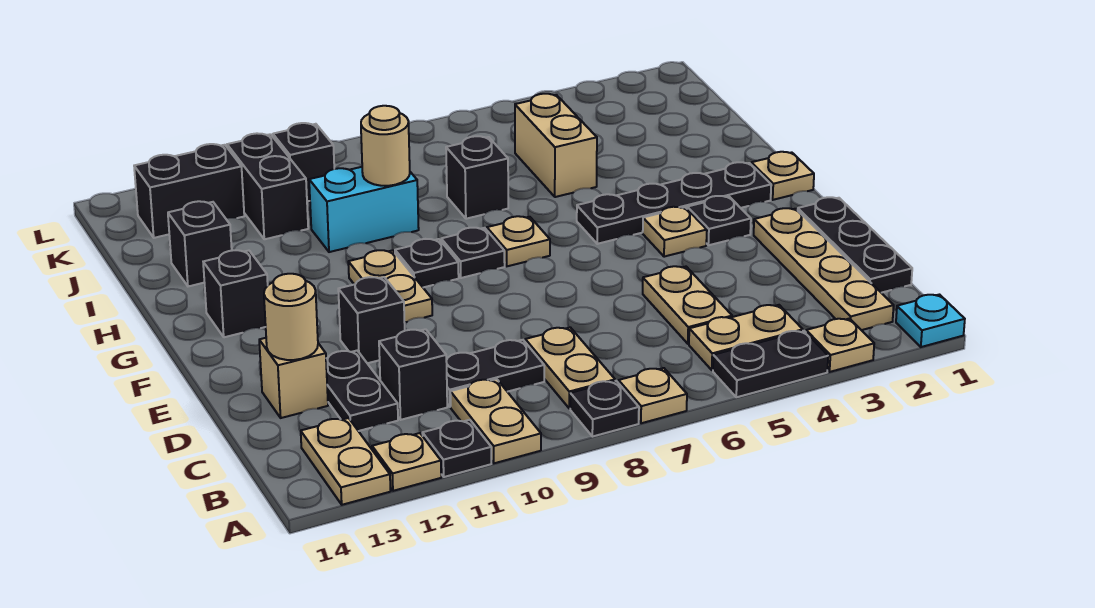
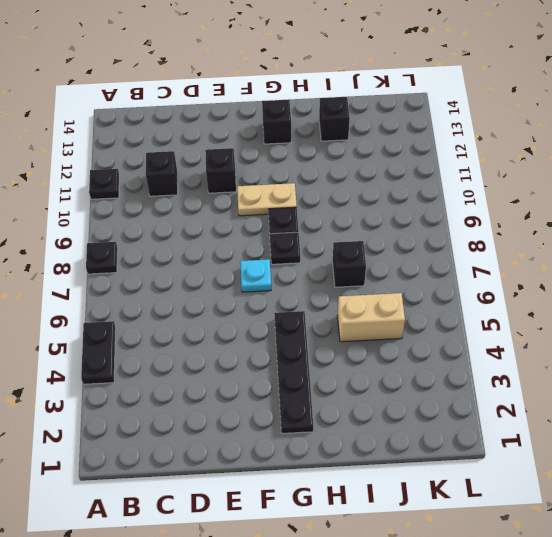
cyan plate F7 level 1 -> cyan plate A1 level 1
none -> tan plate A3 level 1
none -> tan plate A7 level 1
none -> tan plate A10:B10 level 1
none -> tan plate A12 level 1

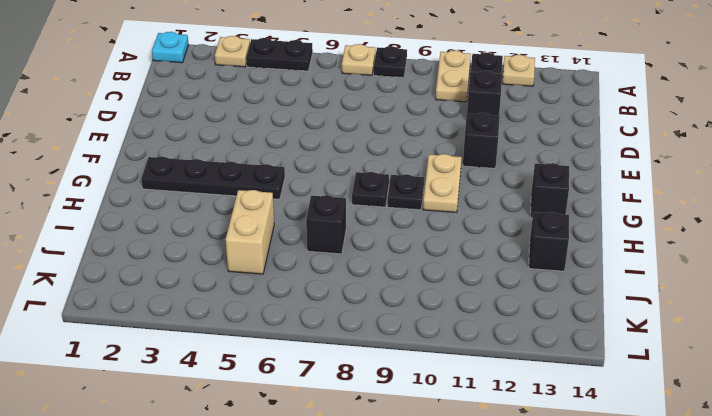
none -> tan plate A13:B13 level 1
none -> tan plate B2:E2 level 1
none -> tan plate B4:B5 level 1
none -> tan plate B8:C8 level 1

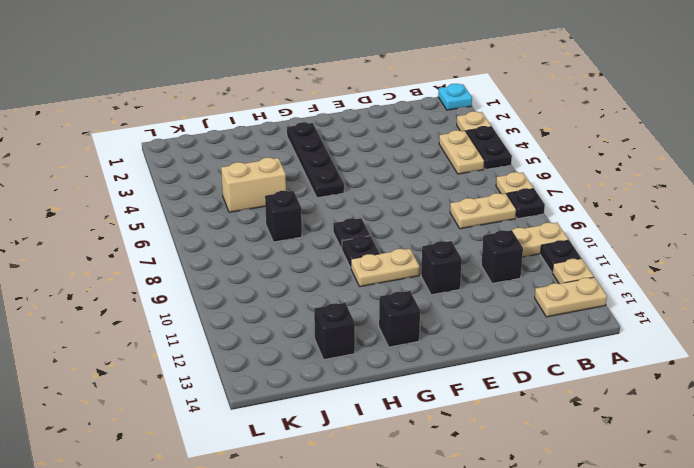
none -> tan plate B2:E2 level 1
none -> black plate C1:E1 level 1
none -> tan plate C5:D5 level 1
none -> black plate C9:C10 level 1

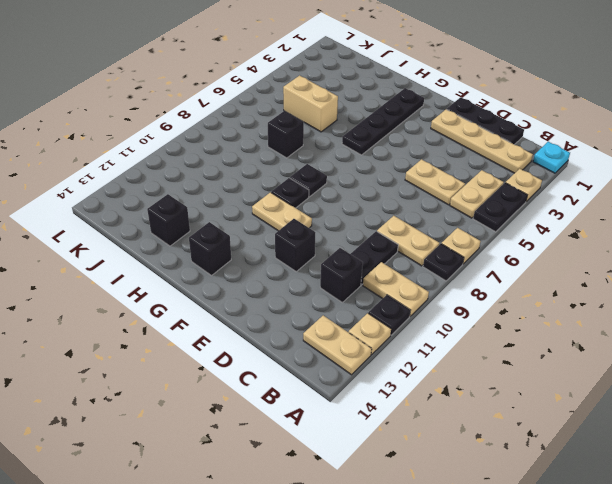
none -> black plate C12:D12 level 1
none -> tan brick D13 level 1
none -> black plate F3 level 1
none -> tan plate F4 level 1

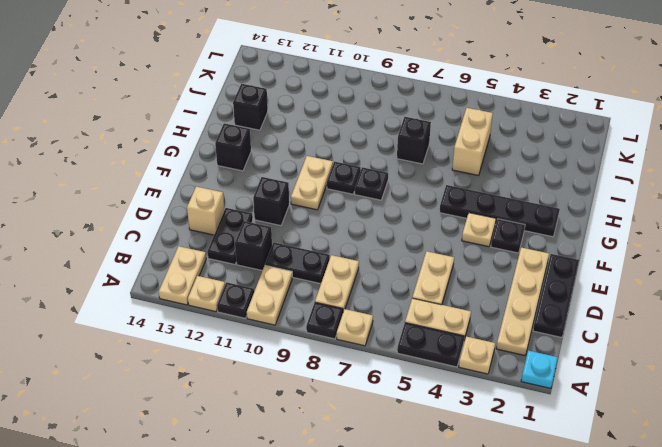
none -> tan plate G1 level 1
none -> tan plate G7 level 1
none -> cyan brick I9:I10 level 1
none -> black brick J11:K11 level 1

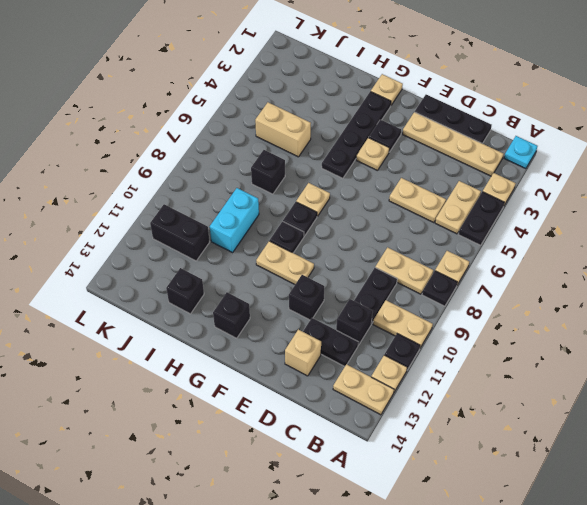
none -> black brick K10 level 1
none -> black brick K12:K13 level 1
none -> tan round brick D13 level 2
none -> tan round brick I9 level 2

